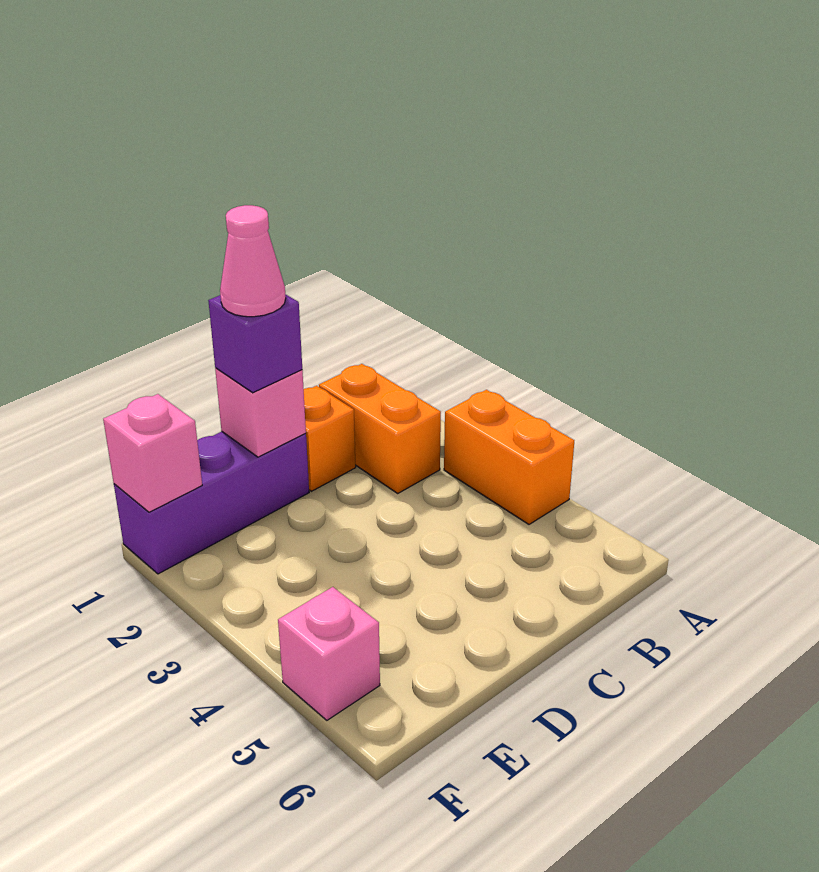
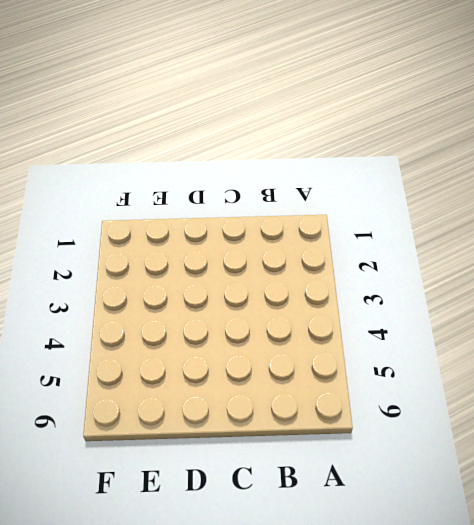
none -> orange brick A3:A4 level 1
none -> orange brick B1:B2 level 1

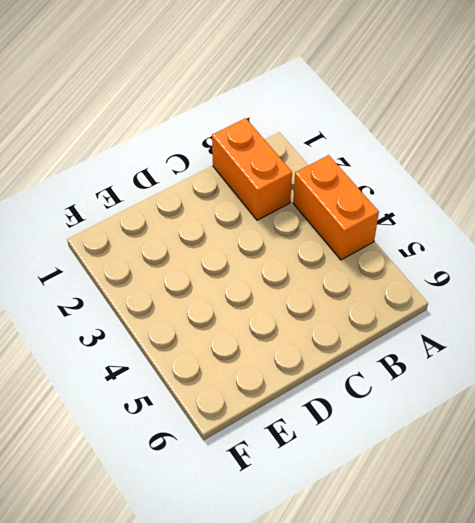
none -> orange brick C1 level 1
none -> purple brick D1:F1 level 1

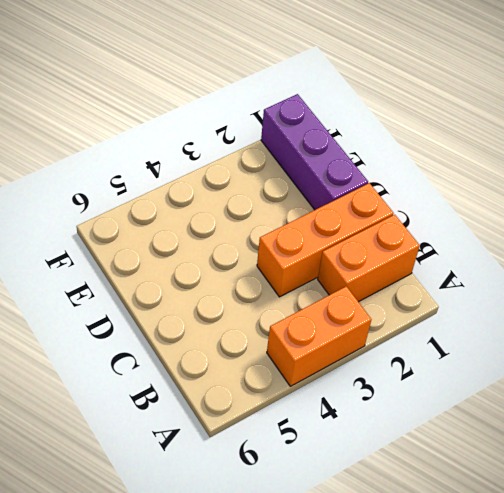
orange brick C1:C3 level 1 -> orange brick C1 level 1
none -> pink brick F5 level 1
none -> pink brick D1 level 2

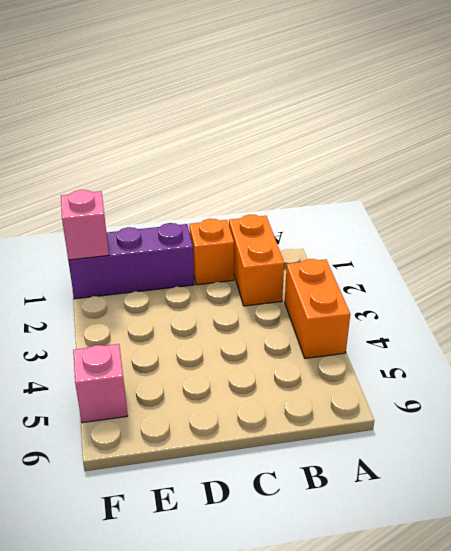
none -> pink brick D1 level 2
none -> purple brick D1 level 3

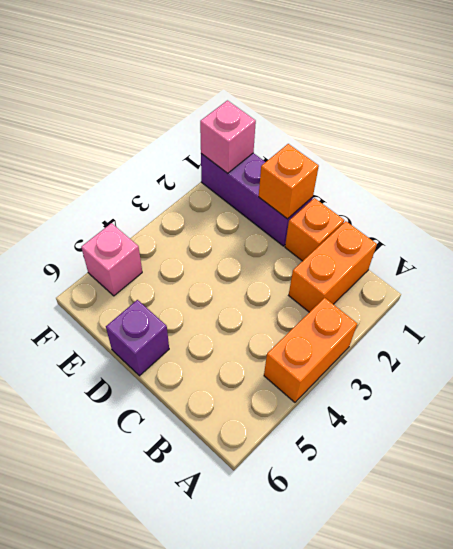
orange brick D1 level 2 -> pink brick D1 level 2
purple brick D6 level 1 -> purple brick D1 level 3
none -> pink cone D1 level 4

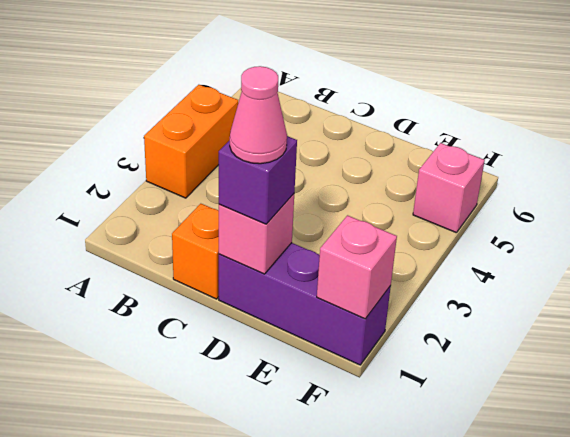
none -> orange brick B1:B2 level 1

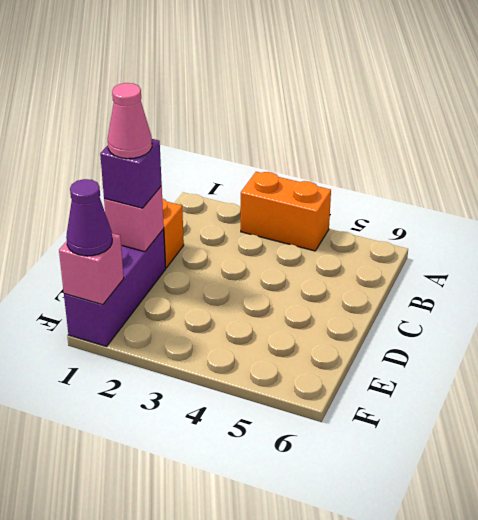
purple cone F1 level 3 -> none
none -> orange brick B1:B2 level 1
none -> pink brick F5 level 1

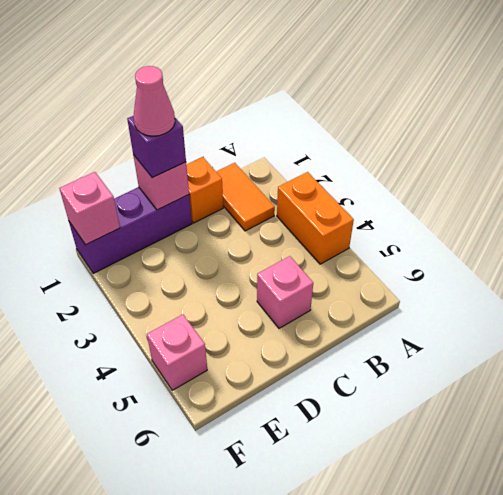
orange tile B1:B2 level 1 -> orange brick B1:B2 level 1
pink brick C5 level 1 -> none

